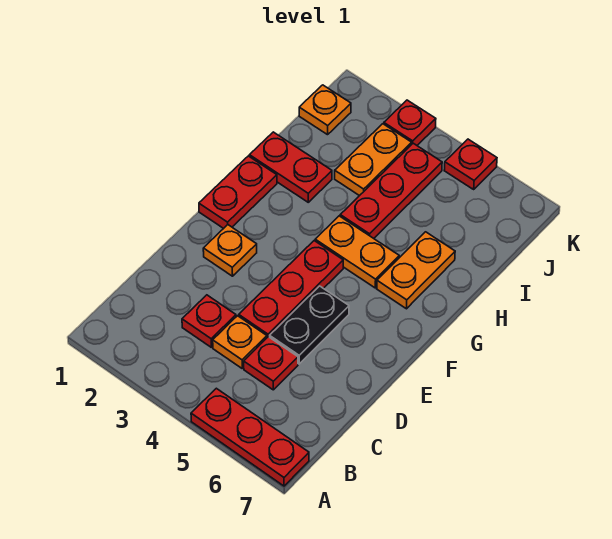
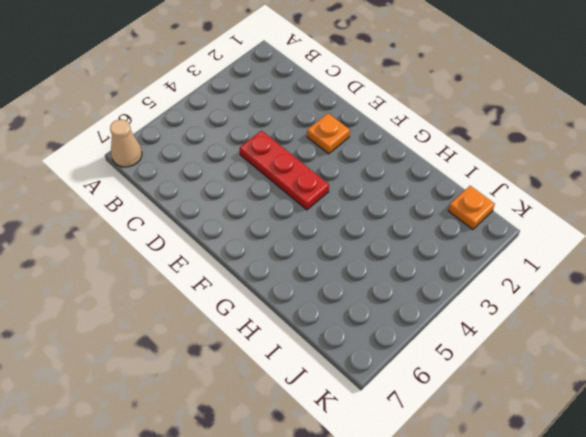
tan cone A7 level 1 -> red plate A5:A7 level 1
none -> red plate C3 level 1
none -> orange plate C4 level 1
none -> red plate C5 level 1

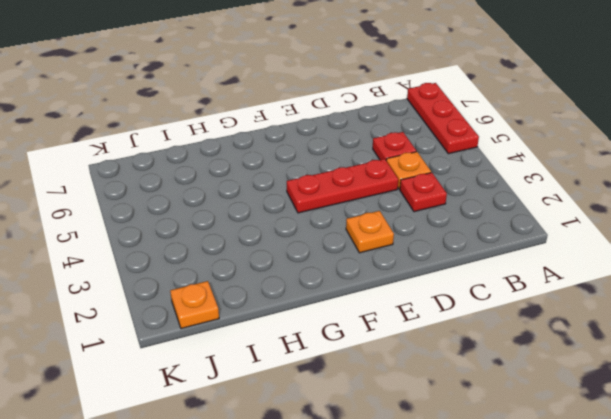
none -> black plate D5:E5 level 1
none -> red plate F1:G1 level 1
none -> orange plate G4:G5 level 1

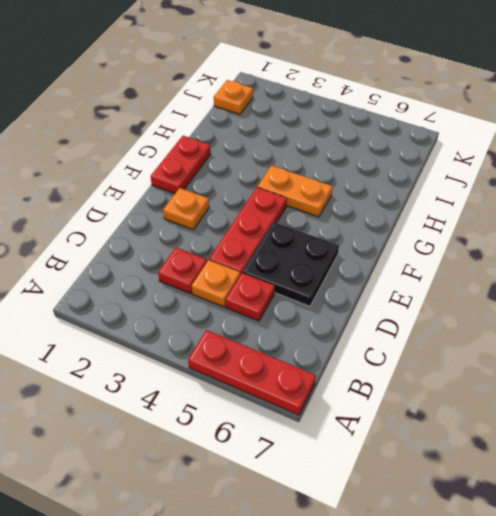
black plate D5:E6 level 1 -> black plate D5:E5 level 1
none -> orange plate G6:H6 level 1
none -> red plate H1:H2 level 1
none -> red plate H4:J4 level 1

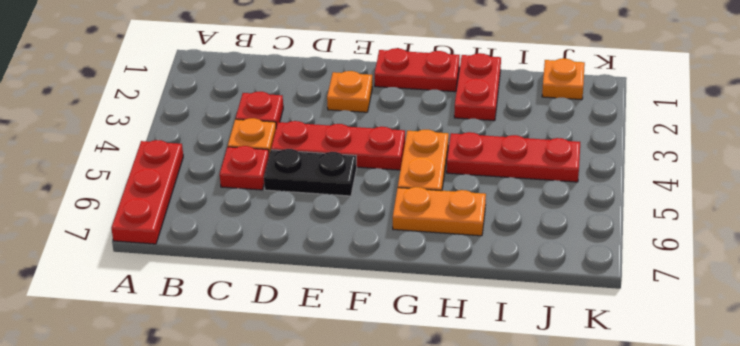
none -> orange plate I3:J3 level 1
none -> red plate K3 level 1
none -> red plate K5 level 1

